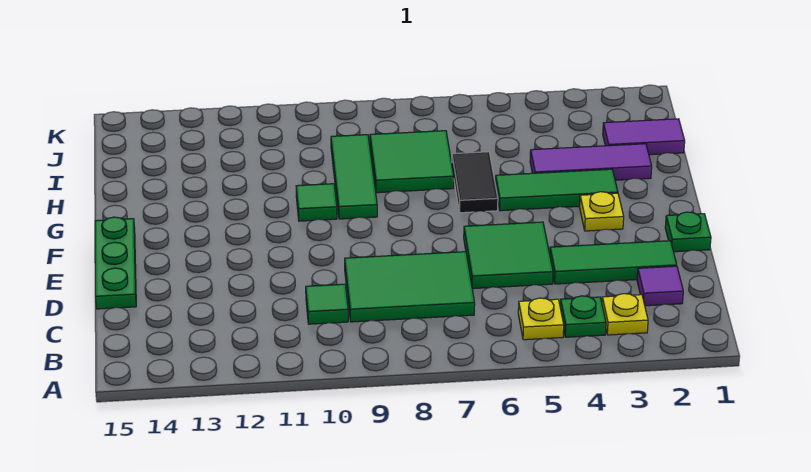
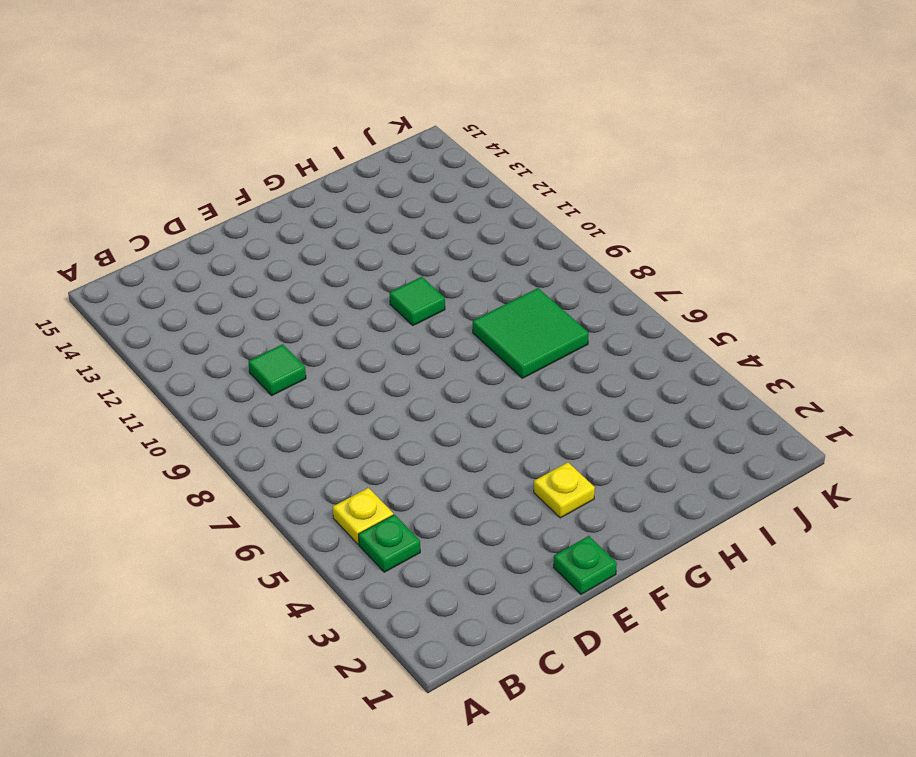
none -> yellow plate B3 level 1
none -> purple tile C2 level 1
none -> green tile C7:D9 level 1

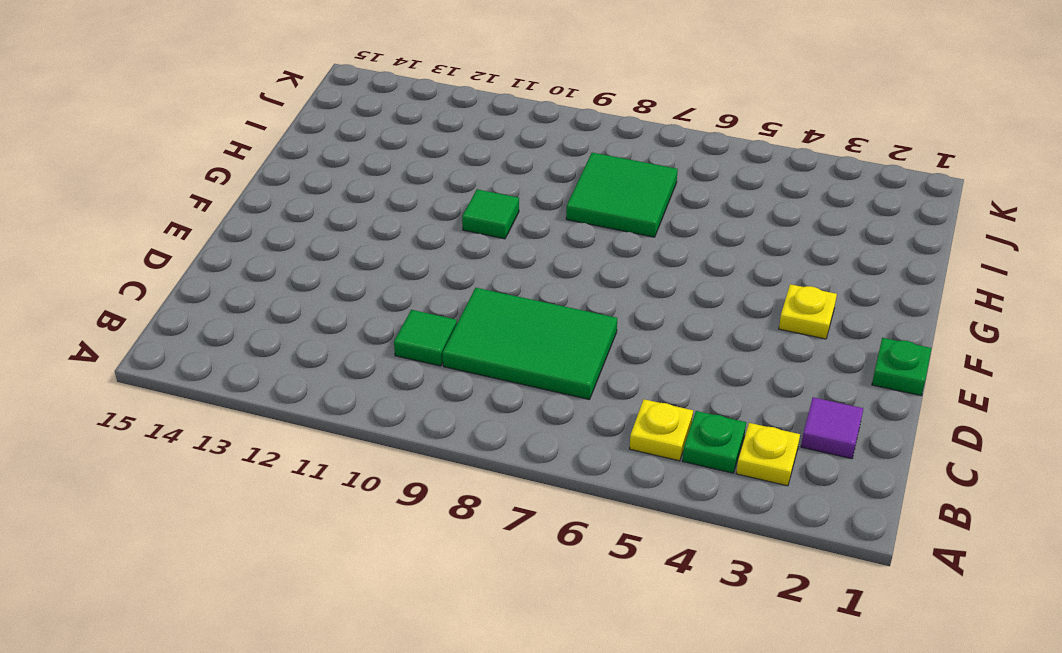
none -> green tile D2:D4 level 1
none -> green tile D5:E6 level 1
none -> green plate D15:F15 level 1

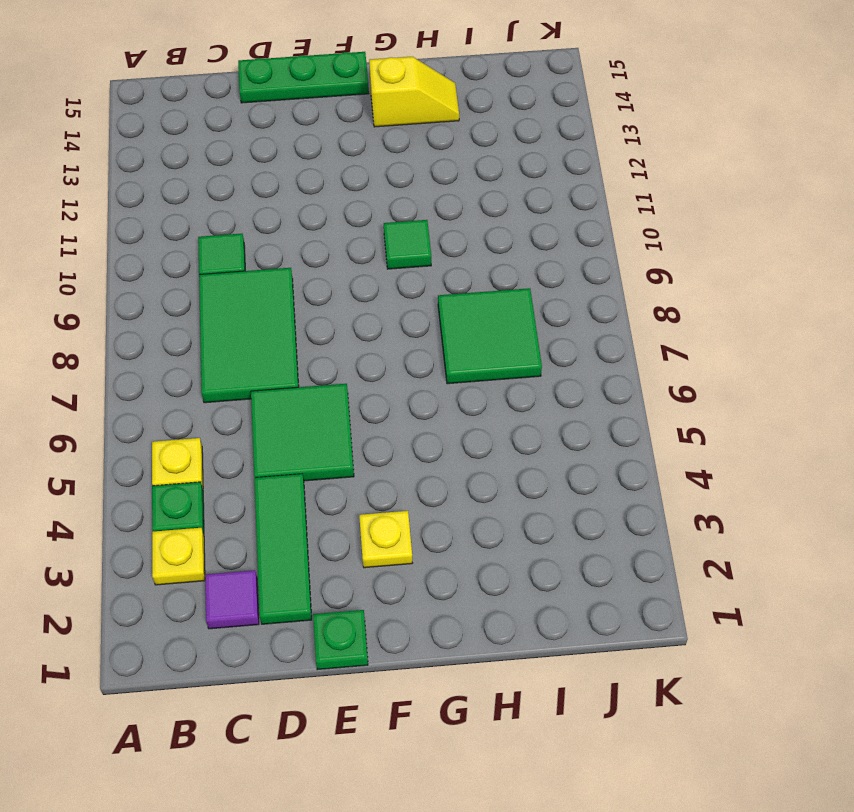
yellow slope G14:H14 level 1 top G -> none
none -> green tile G3:G5 level 1
none -> black tile G6:H6 level 1
none -> green tile G9:I9 level 1

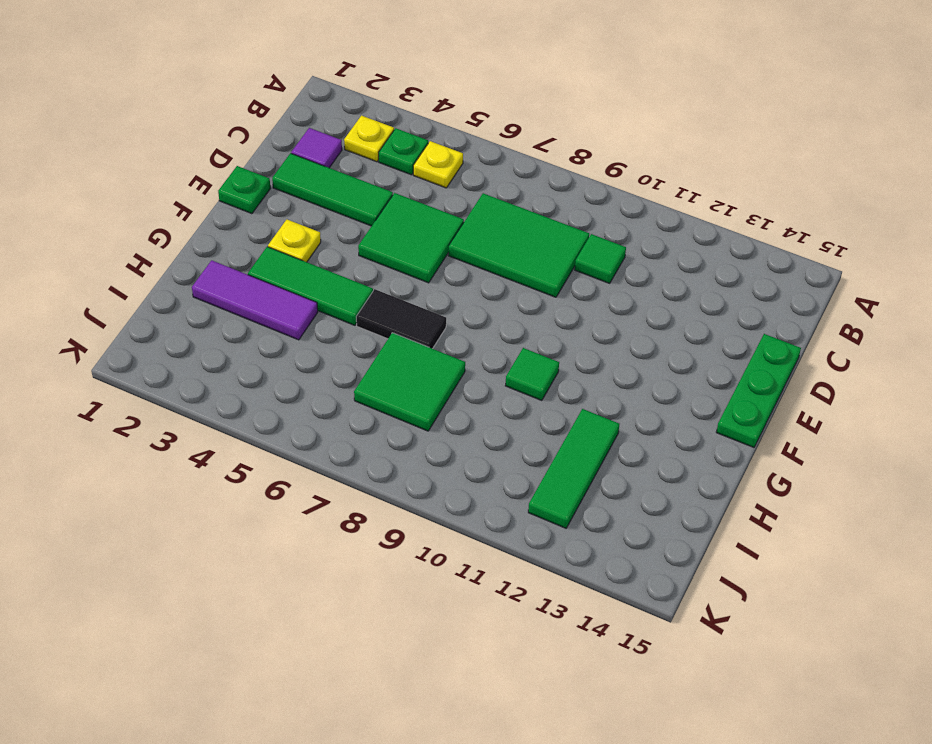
black tile G6:G7 level 1 -> black tile G6:H6 level 1
green tile H12:J12 level 1 -> green tile G9:I9 level 1
none -> purple tile I1:I2 level 1

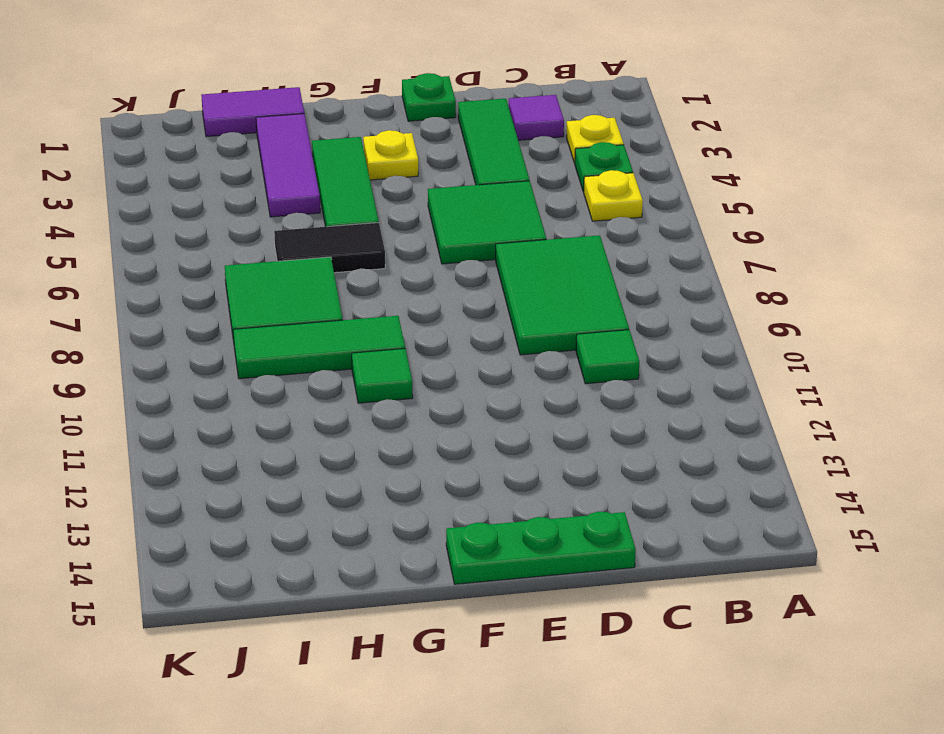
purple tile H1:I1 level 1 -> purple tile I1:I2 level 1

